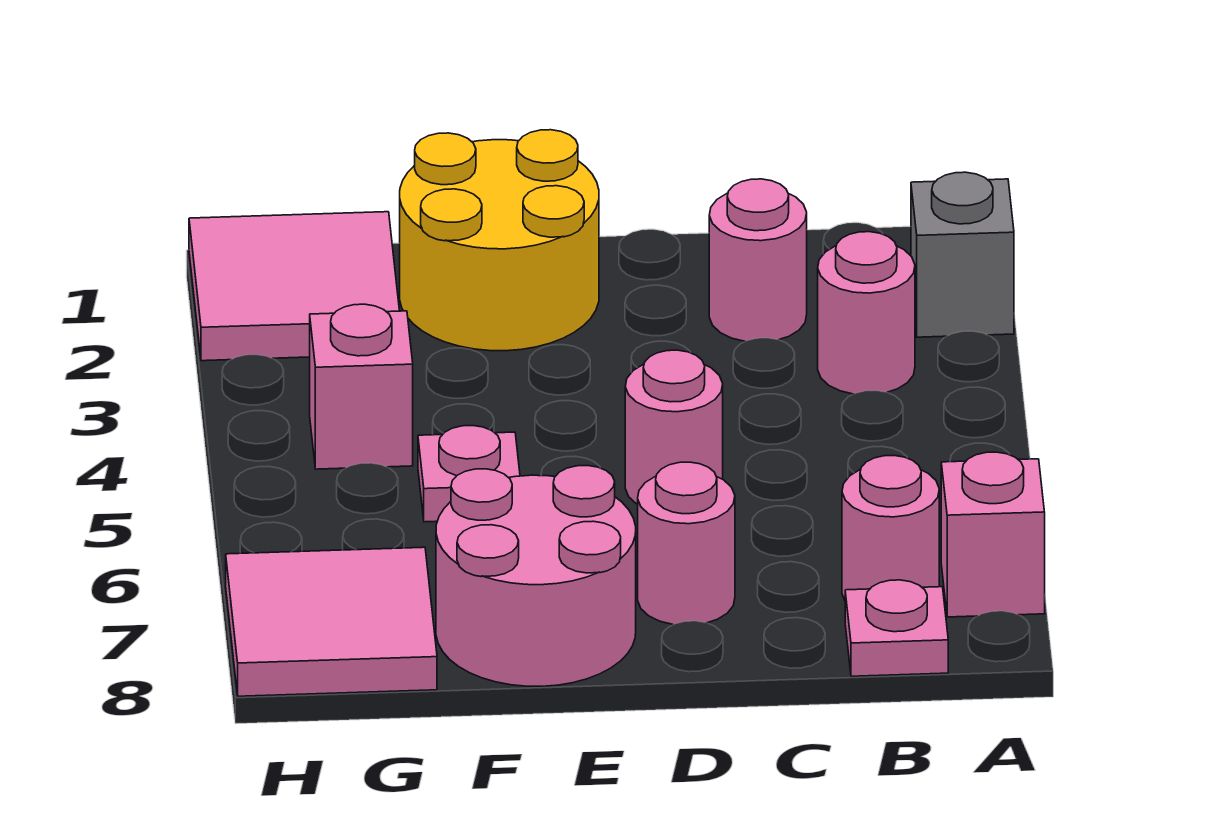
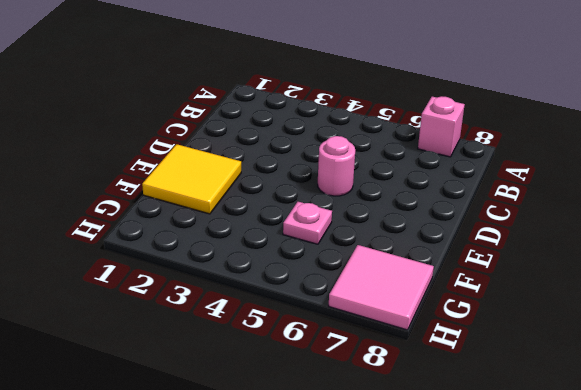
yellow tile E1:F2 level 1 -> yellow round brick E1:F2 level 1
none -> grey brick A2 level 1
none -> pink round brick B3 level 1
none -> pink round brick B7 level 1

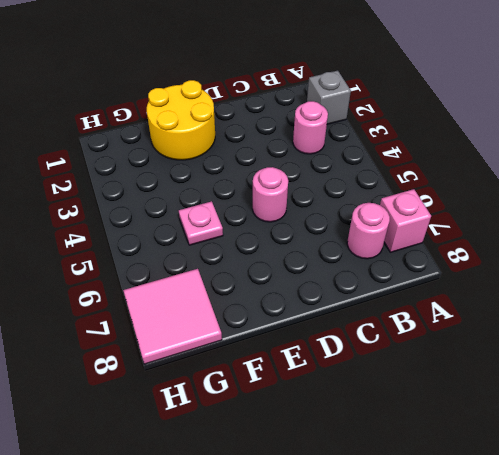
none -> pink plate B8 level 1
none -> pink round brick C2 level 1
none -> pink round brick D7 level 1

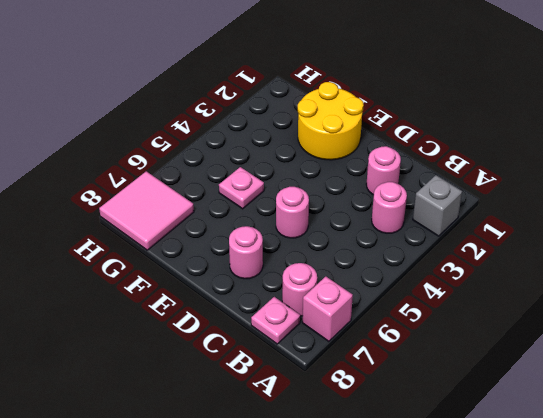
none -> pink round brick E7:F8 level 1
none -> pink tile G1:H2 level 1
none -> pink brick G4 level 1

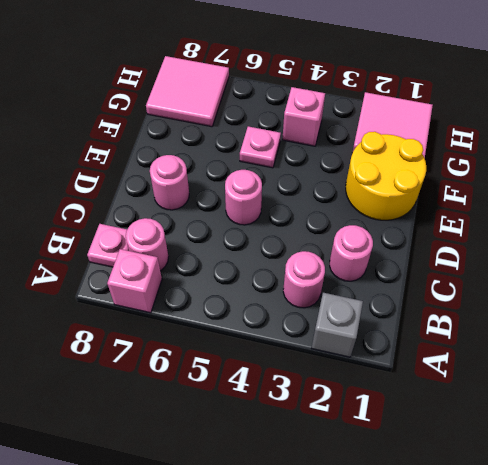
none -> pink round brick E7:F8 level 1

